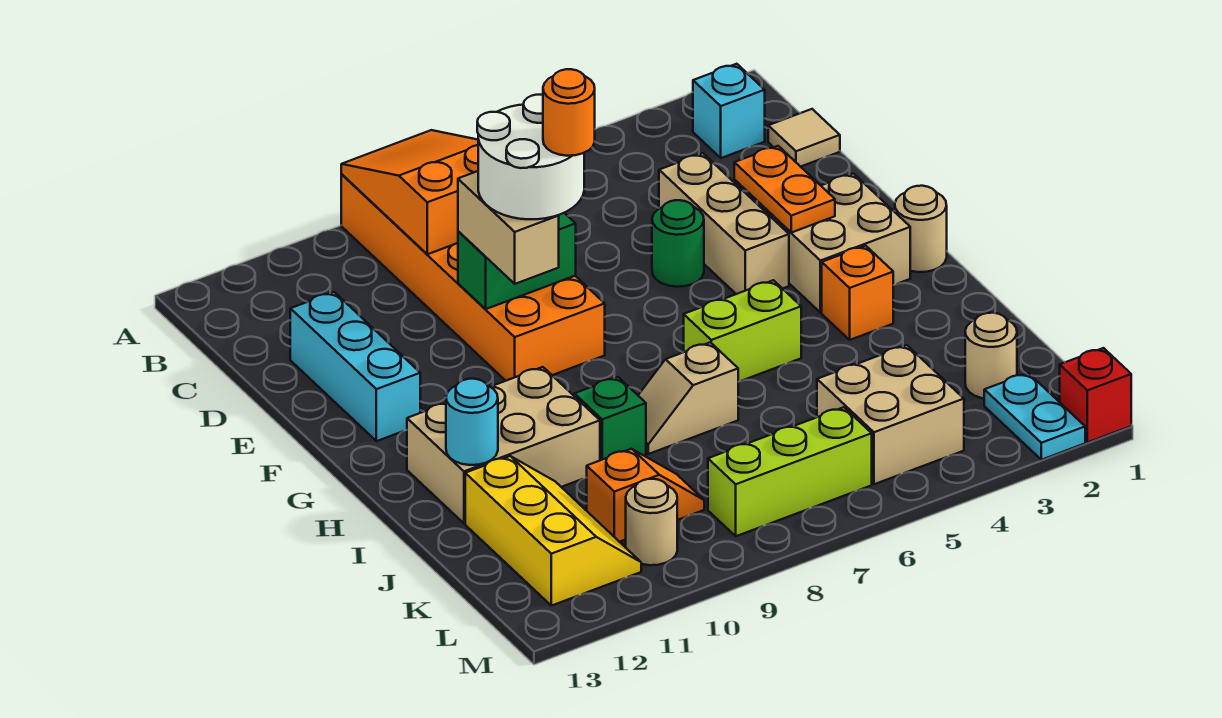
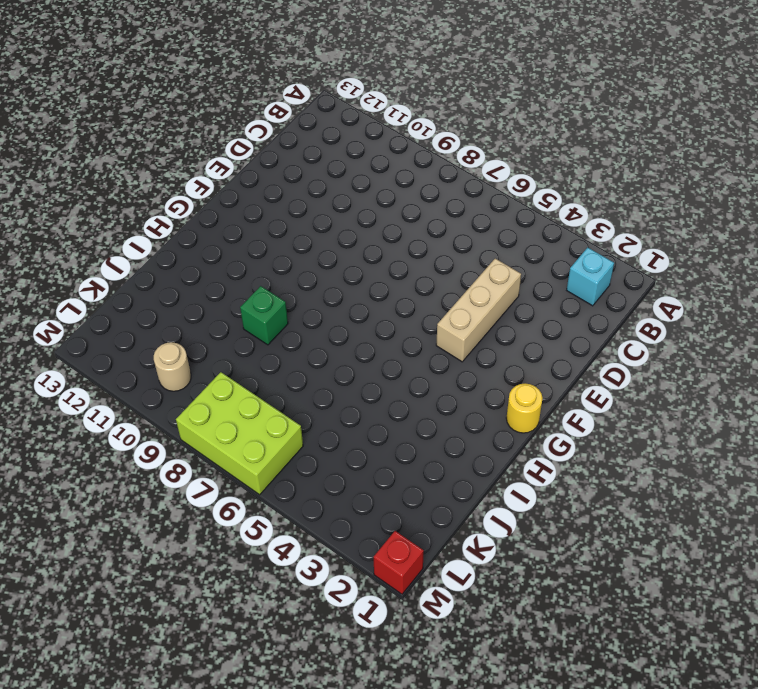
yellow round brick G1 level 1 -> tan round brick G1 level 1
lime brick L6:M8 level 1 -> lime brick L6:L8 level 1
none -> orange brick A8:F9 level 1
none -> tan tile C1 level 1
none -> cyan brick D12:F12 level 1

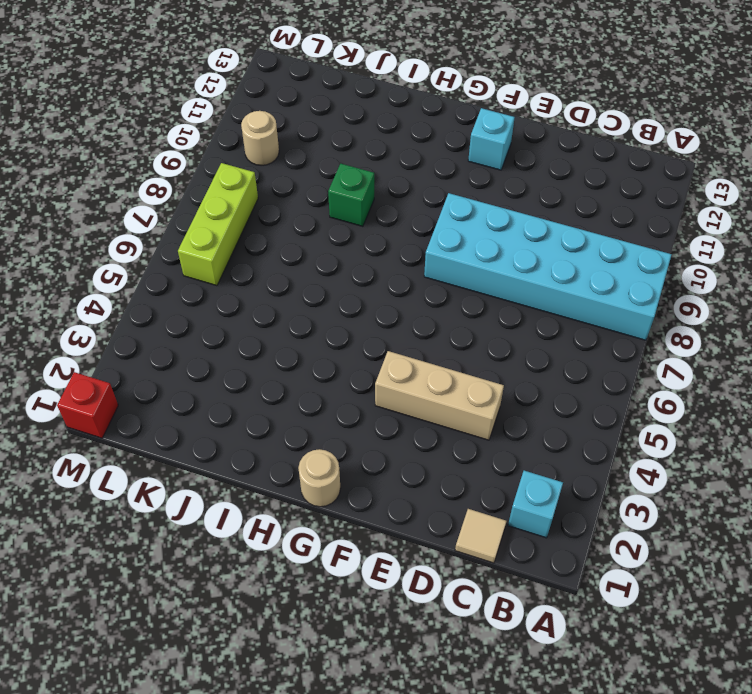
cyan brick A8:F9 level 1 -> orange brick A8:F9 level 1
cyan brick F12 level 1 -> cyan brick D12:F12 level 1
none -> green round brick E5 level 1
none -> tan brick F2:G3 level 1
none -> orange brick H3 level 1

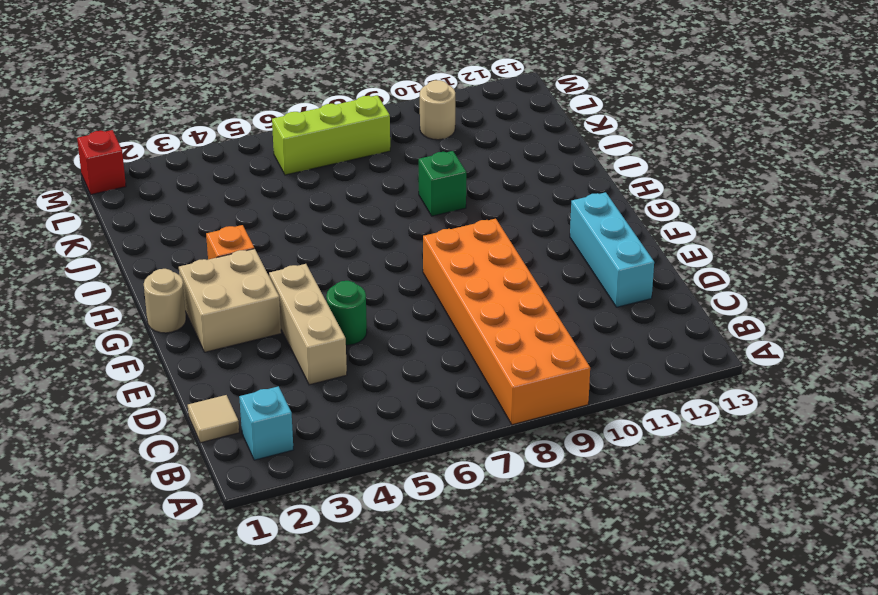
none -> lime brick H5:H6 level 1
none -> tan brick H10:I12 level 1
none -> tan slope I7:I8 level 1 top 7

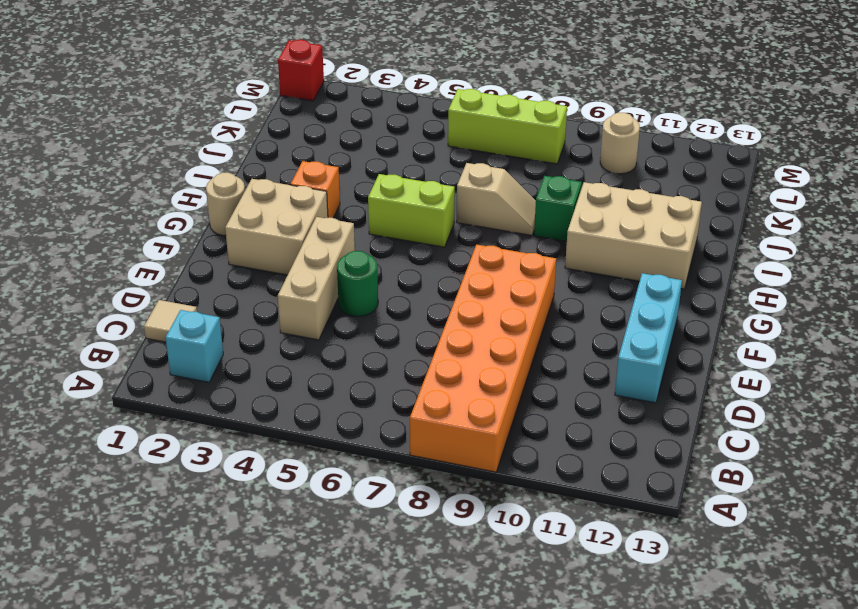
none -> yellow slope J11:L12 level 1 top 12
none -> tan round brick K2 level 1
none -> tan brick K4:L5 level 1

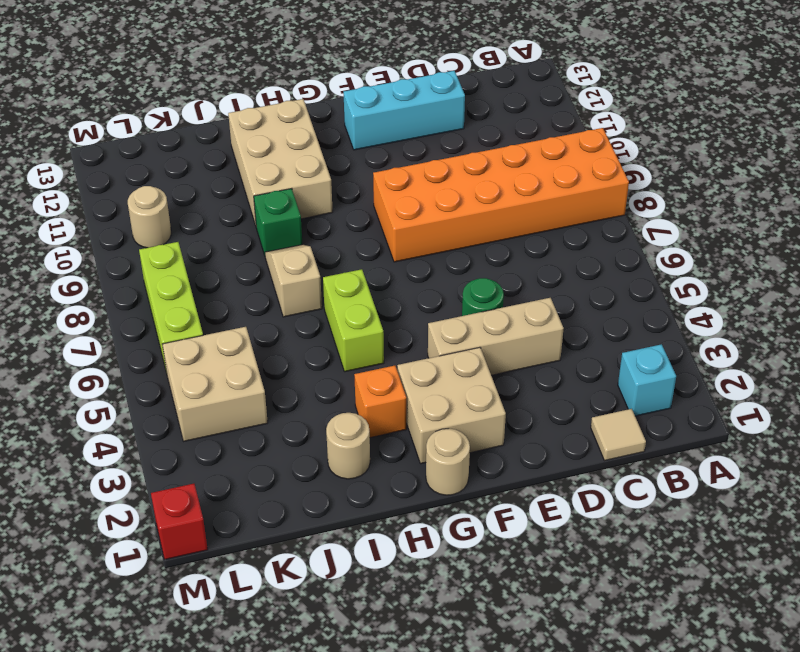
tan round brick I2 level 1 -> tan round brick K2 level 1
none -> yellow slope J11:L12 level 1 top 12
none -> orange slope K9:K10 level 1 top 10
none -> cyan plate L2:M2 level 1

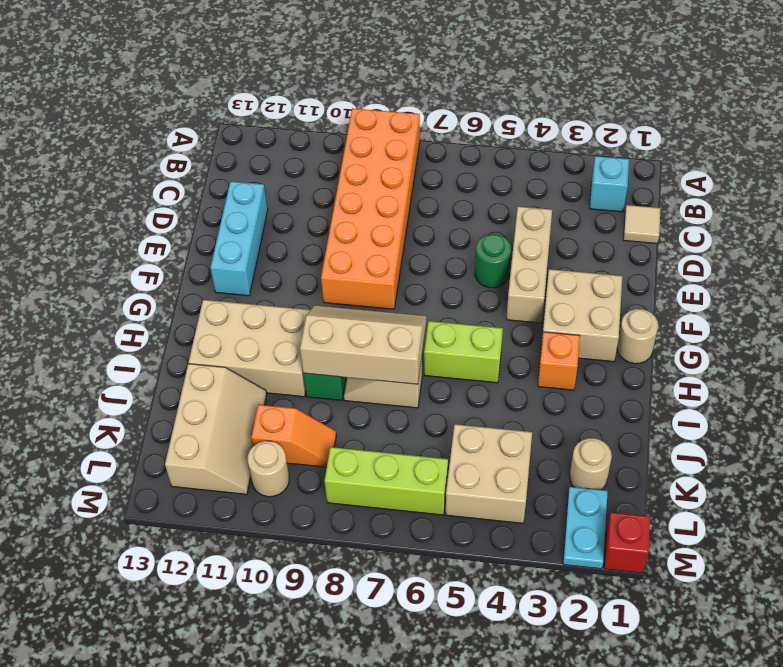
tan slope H7:I9 level 2 top I -> none
tan slope J11:L12 level 1 top 12 -> yellow slope J11:L12 level 1 top 12
none -> orange slope A8:C9 level 2 top C
none -> orange plate E3:F3 level 2
none -> green brick E8:E9 level 2

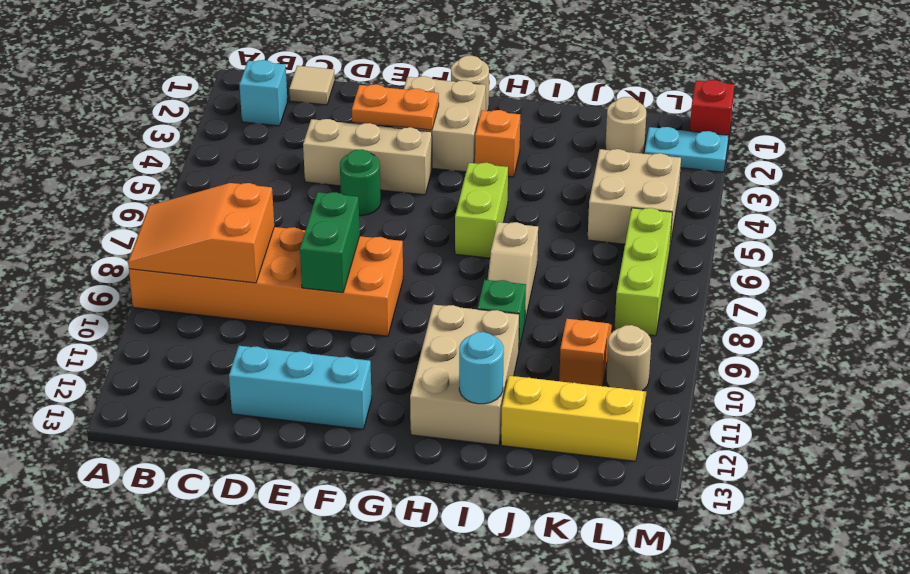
none -> tan brick E9:F9 level 3
none -> white round brick E8:F9 level 4
none -> orange round brick F8 level 5

